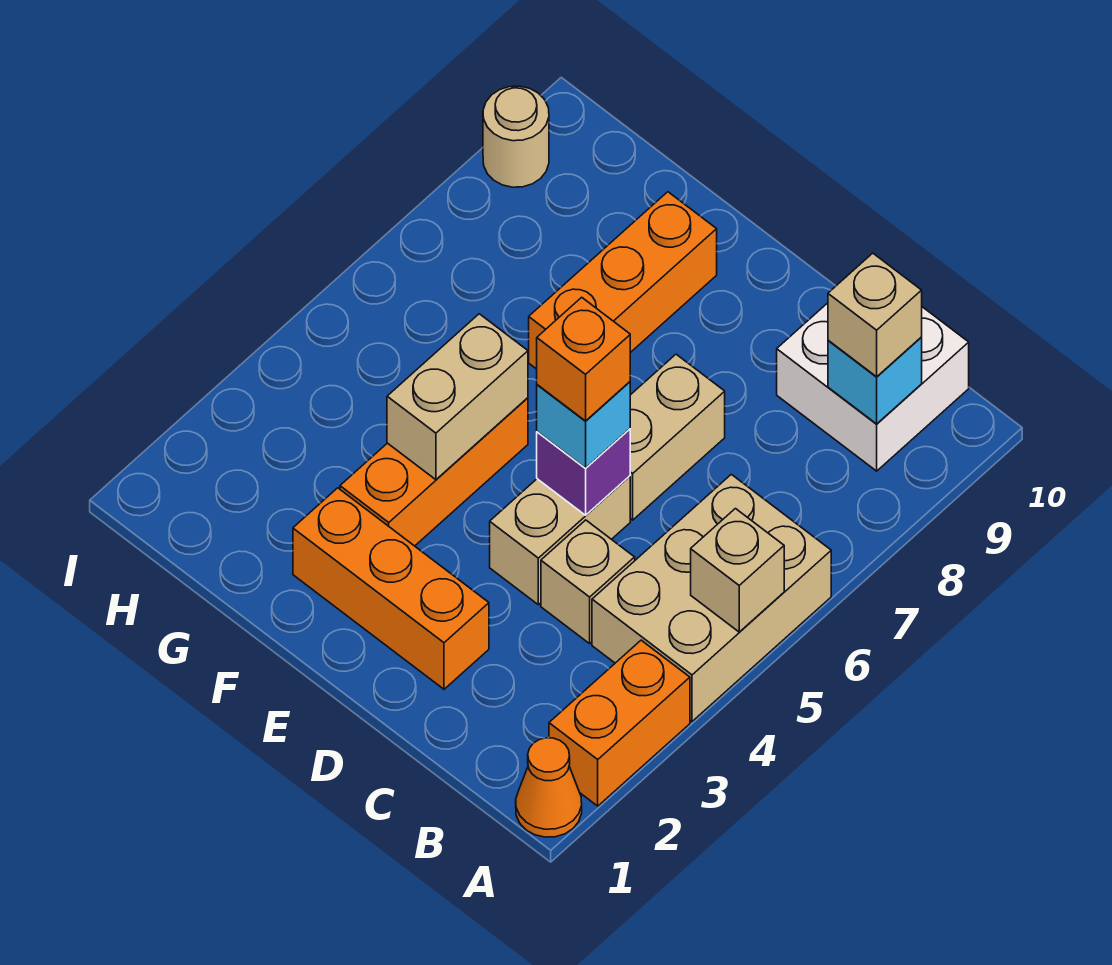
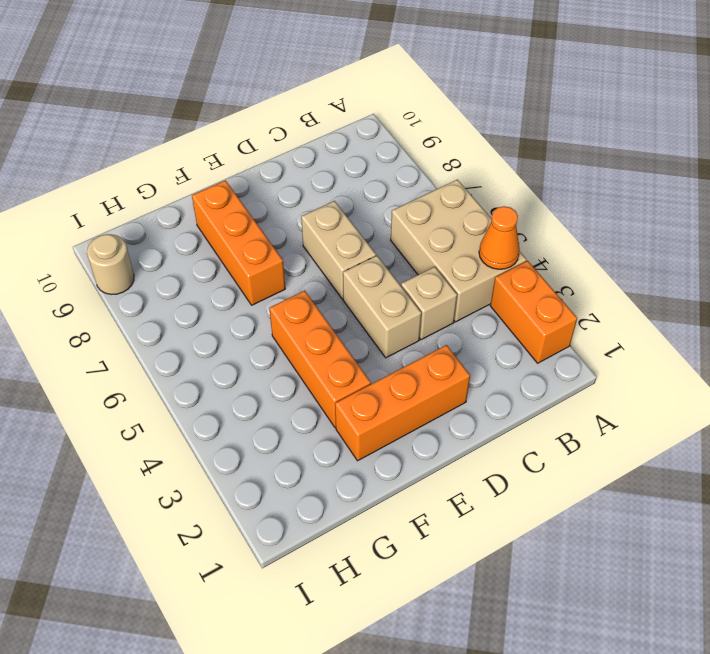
orange cone A4 level 2 -> orange cone A1 level 1
none -> white brick B9:C10 level 1
none -> tan brick A5 level 2
none -> cyan brick B9 level 2

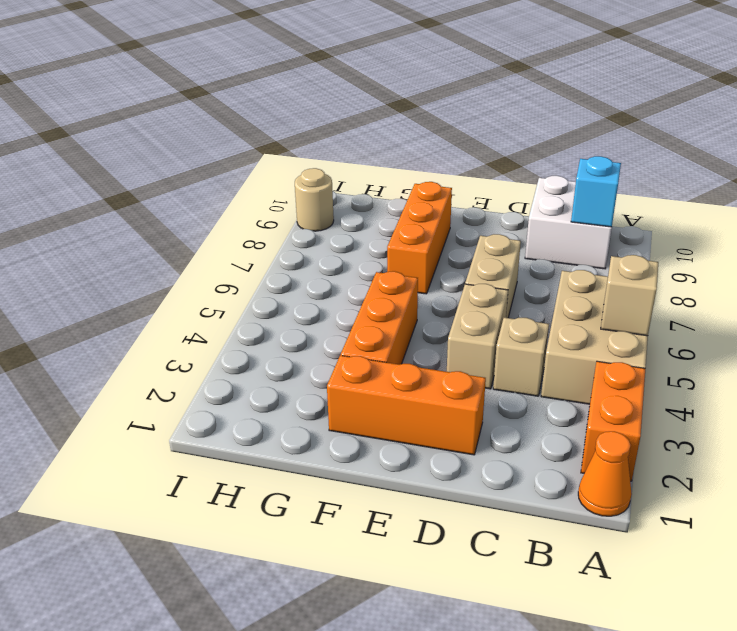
none -> purple brick D5 level 2
none -> tan brick F4:F5 level 2
none -> tan brick B9 level 3

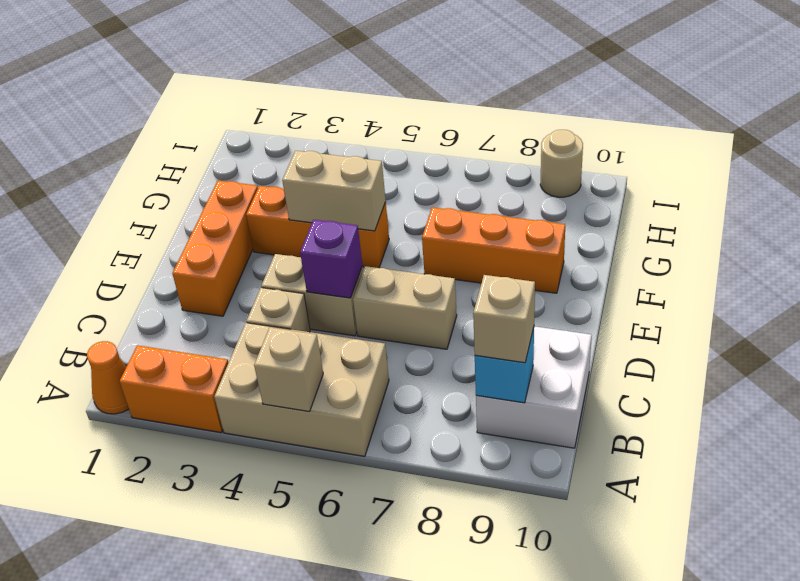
none -> cyan brick D5 level 3
none -> orange brick D5 level 4

